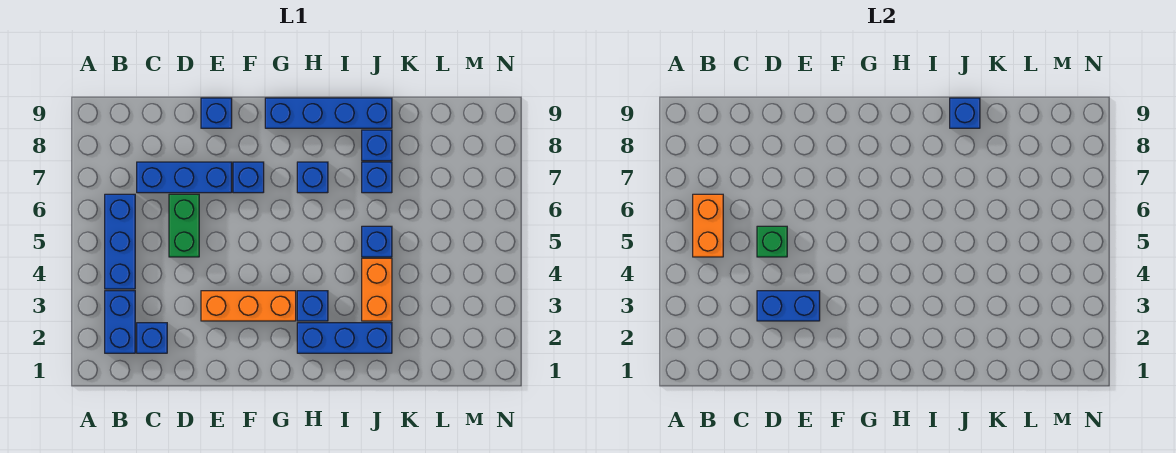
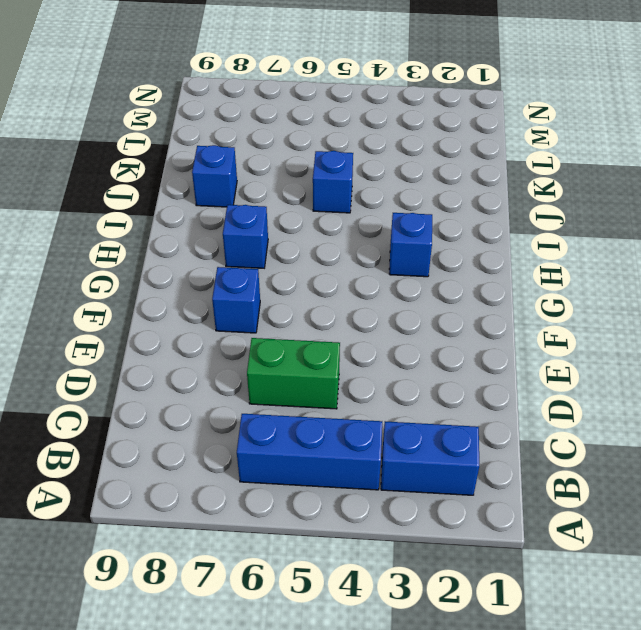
none -> blue brick C2 level 1
none -> blue brick C7:E7 level 1
none -> orange brick E3:G3 level 1

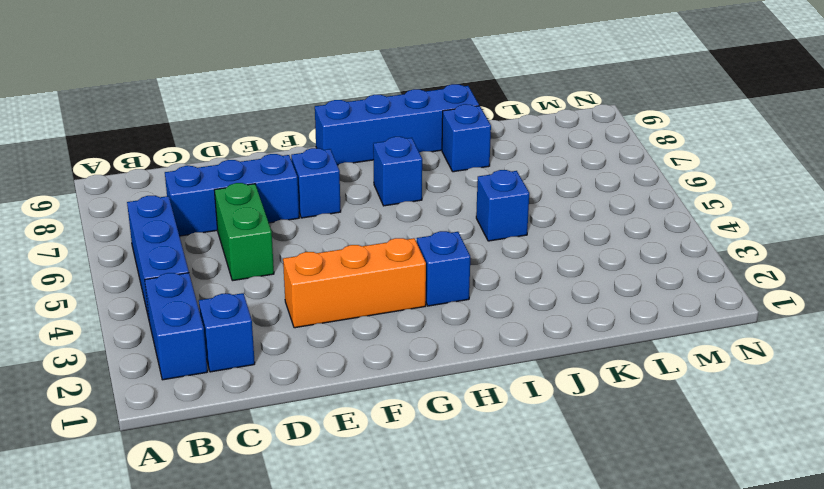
none -> blue brick E9 level 1
none -> blue brick H2:J2 level 1
none -> orange brick J3:J4 level 1

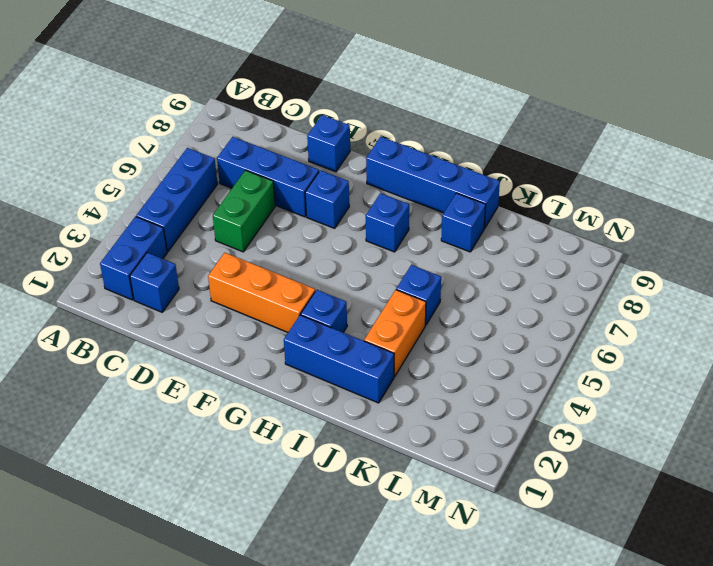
none -> blue brick J7 level 1
none -> orange brick B5:B6 level 2
none -> blue brick D3:E3 level 2

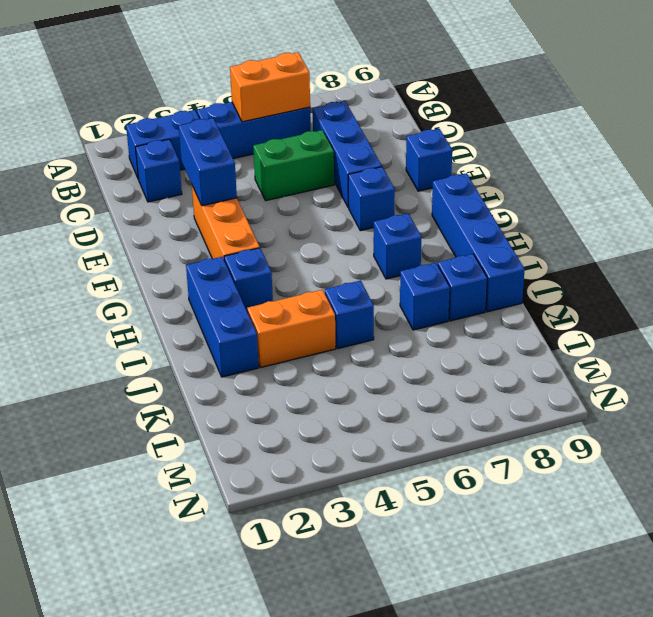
none -> green brick D5 level 2
none -> blue brick J9 level 2

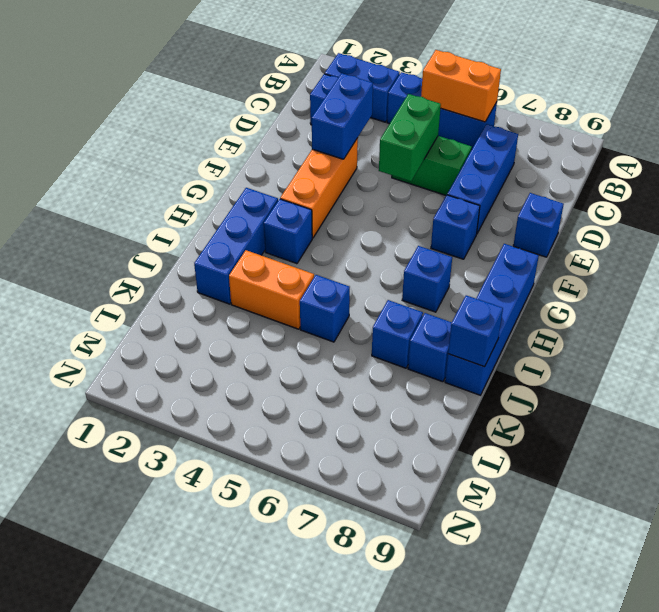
green brick D5:E5 level 2 -> green brick D5 level 2

